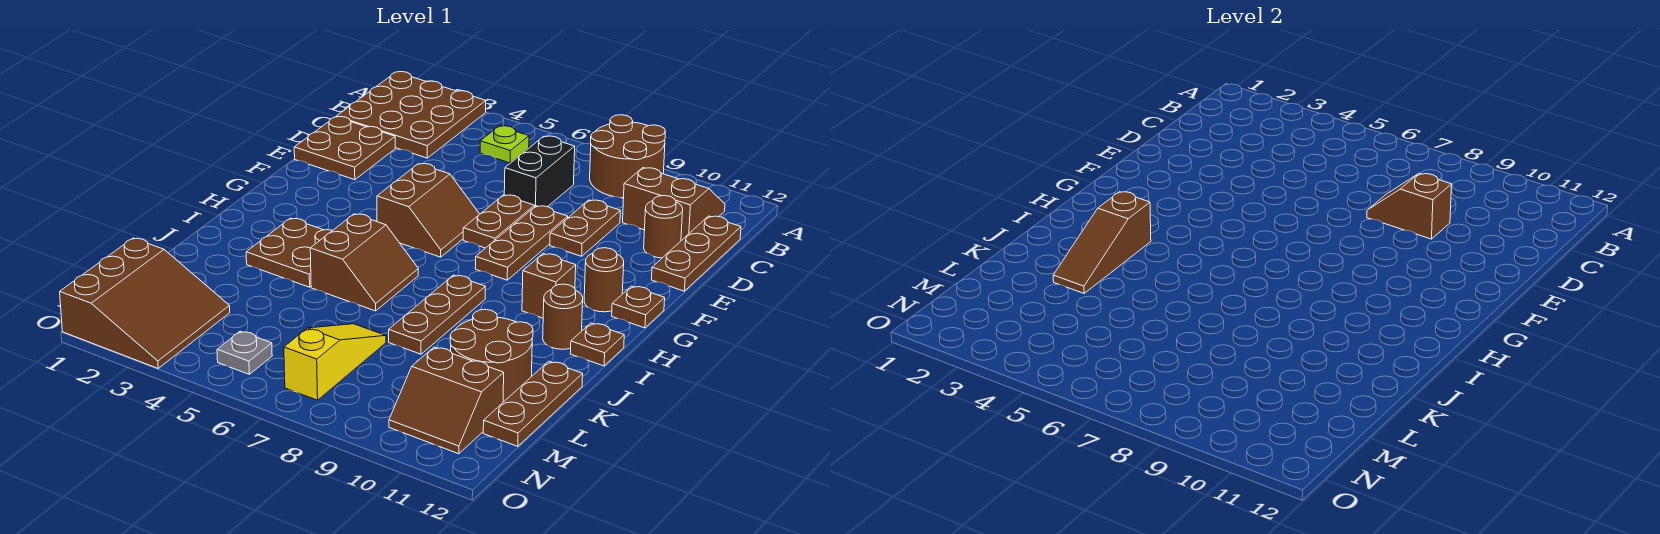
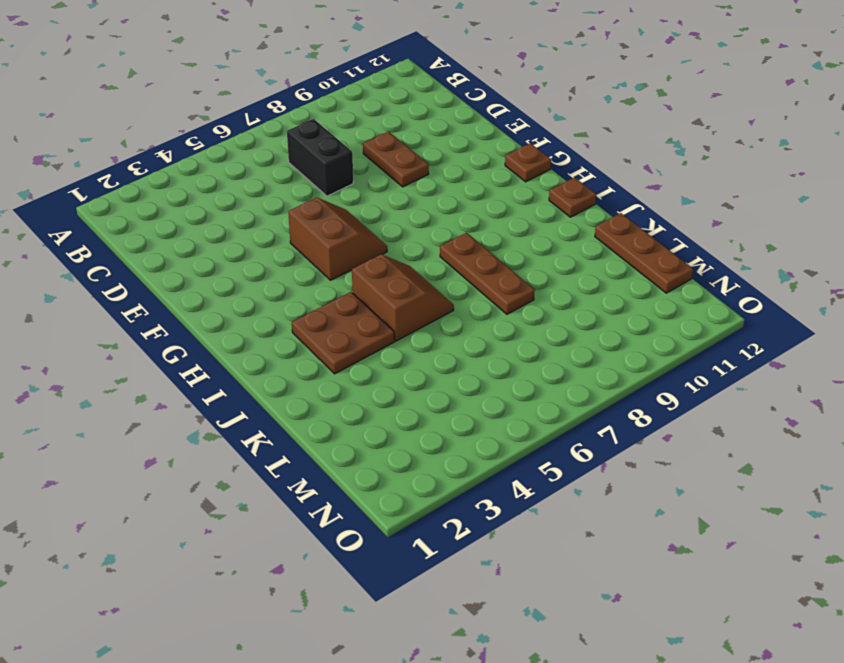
none -> brown plate A1:C3 level 1
none -> brown round brick A8:B9 level 1
none -> lime plate B5 level 1

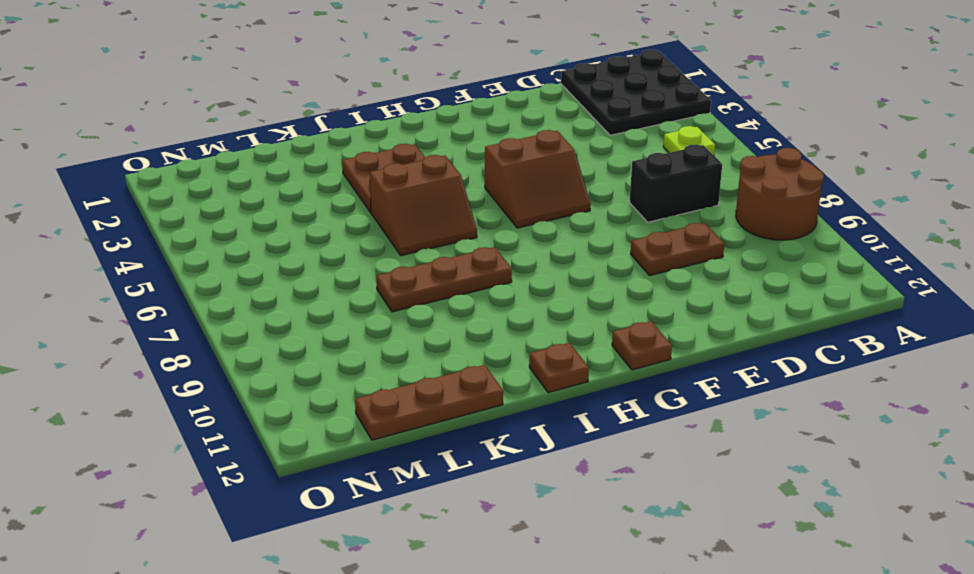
black plate A1:C3 level 1 -> brown plate A1:C3 level 1
none -> brown slope B10:C11 level 1 top C
none -> brown plate C12:E12 level 1
none -> brown plate D1:E2 level 1

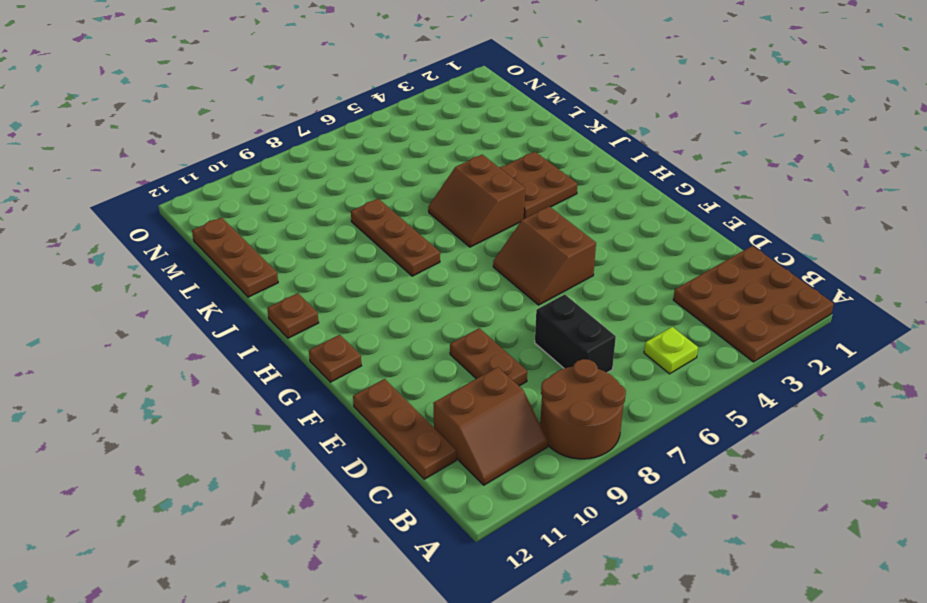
none -> brown plate D1:E2 level 1
none -> brown round brick D11 level 1
none -> brown plate E7:F7 level 1

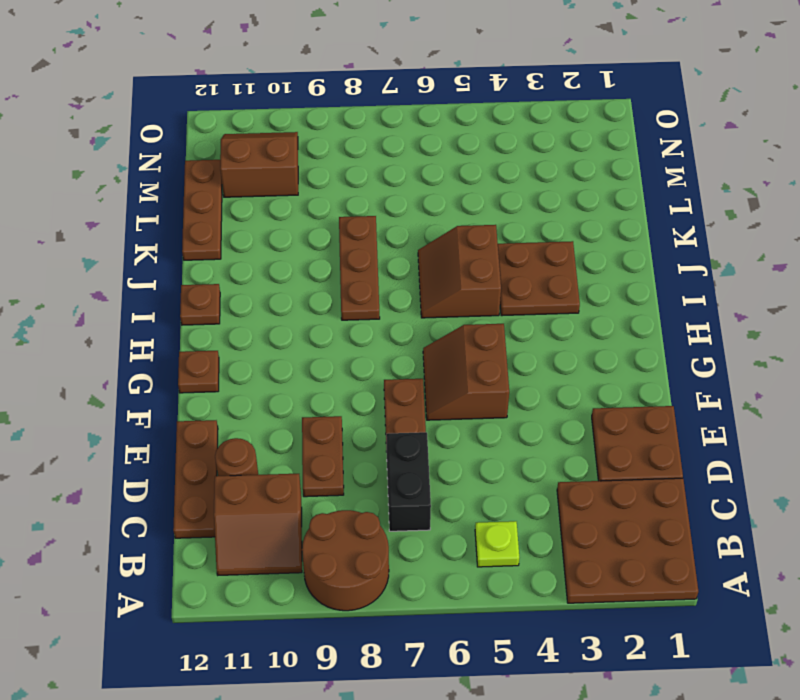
none -> brown plate E8:G8 level 1
none -> brown round brick G11 level 1
none -> brown brick H10 level 1

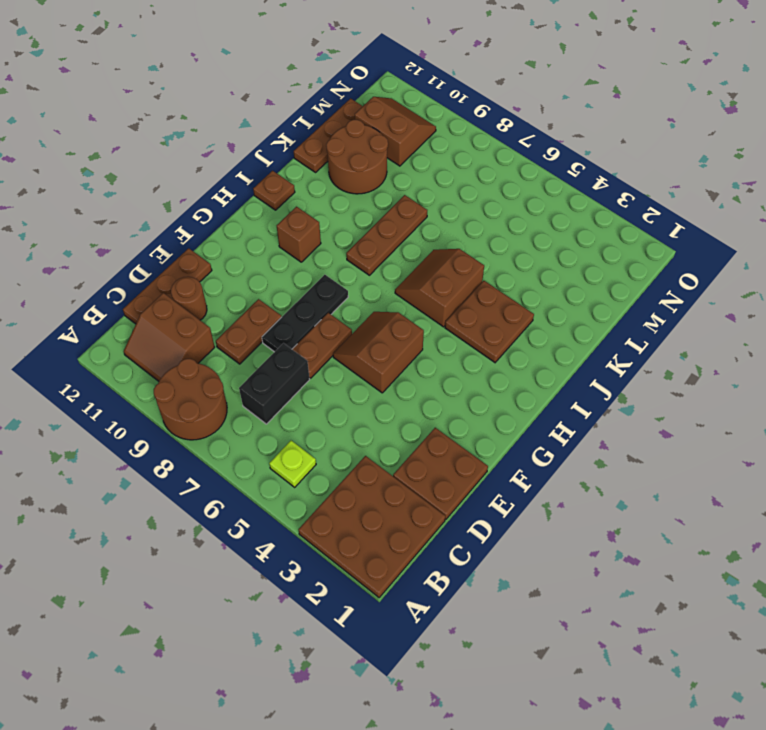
black plate E8:G8 level 1 -> brown plate E8:G8 level 1
none -> brown round brick G11 level 1
none -> brown plate G12 level 1
none -> brown round brick I11 level 1

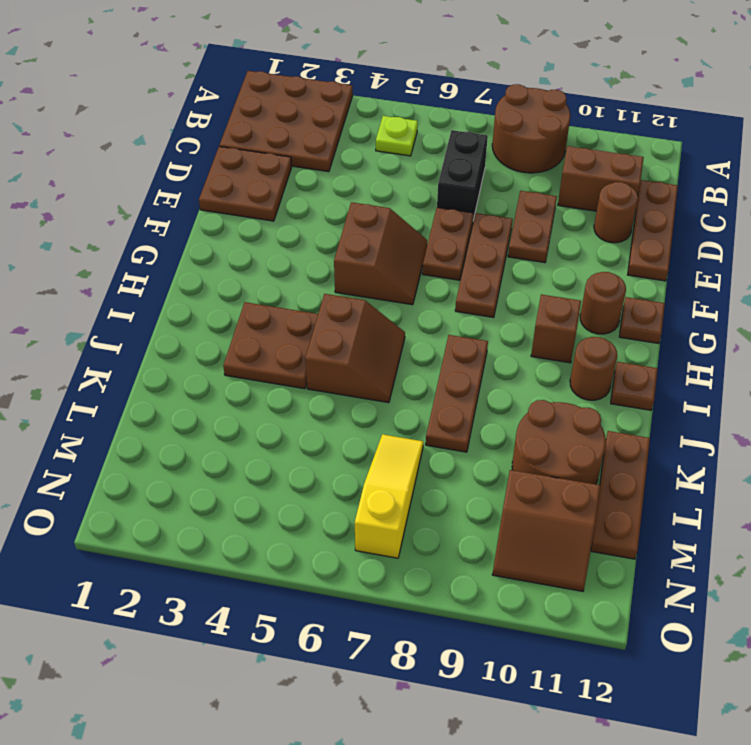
none -> brown slope M1:O3 level 1 top 1
none -> grey plate N5 level 1
none -> brown slope D8:D9 level 2 top 9

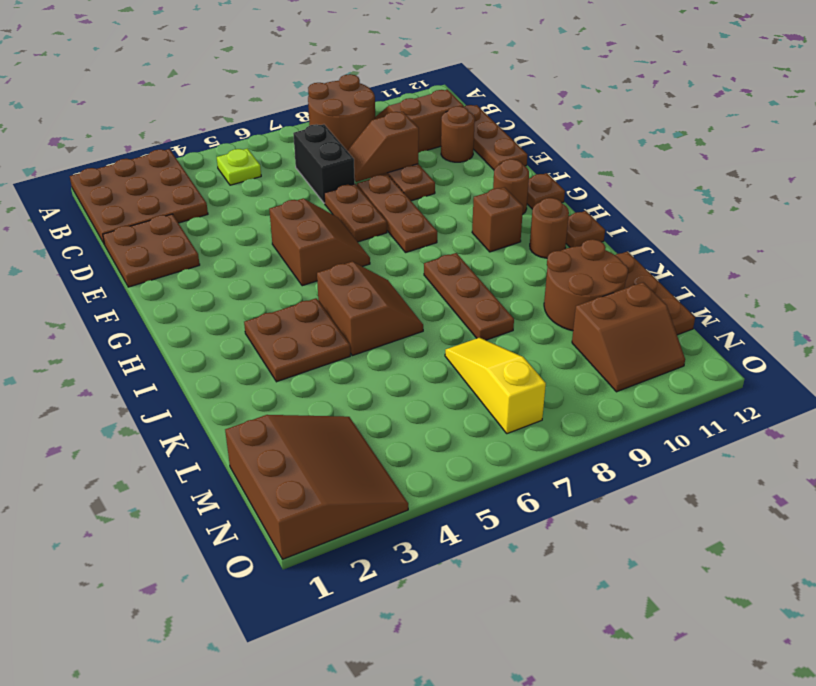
none -> grey plate N5 level 1
none -> brown slope I3:K3 level 2 top I

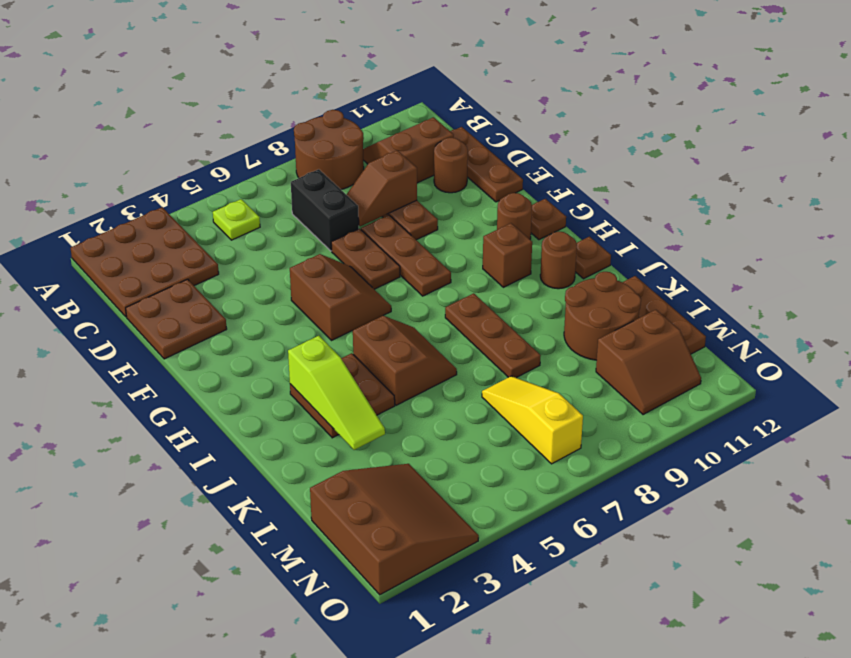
lime slope I3:K3 level 2 top I -> brown slope I3:K3 level 2 top I
none -> grey plate N5 level 1

